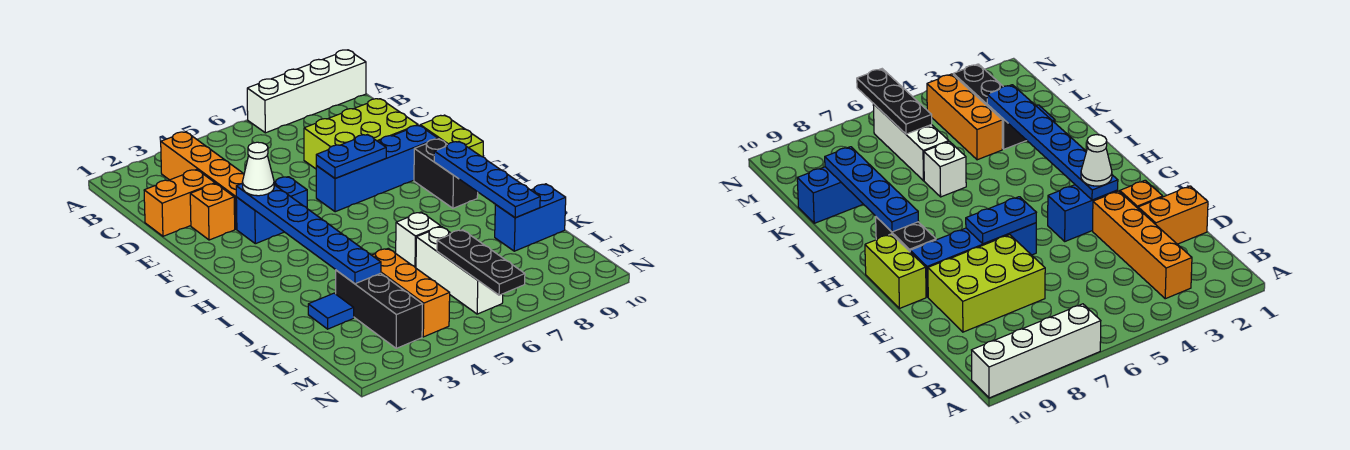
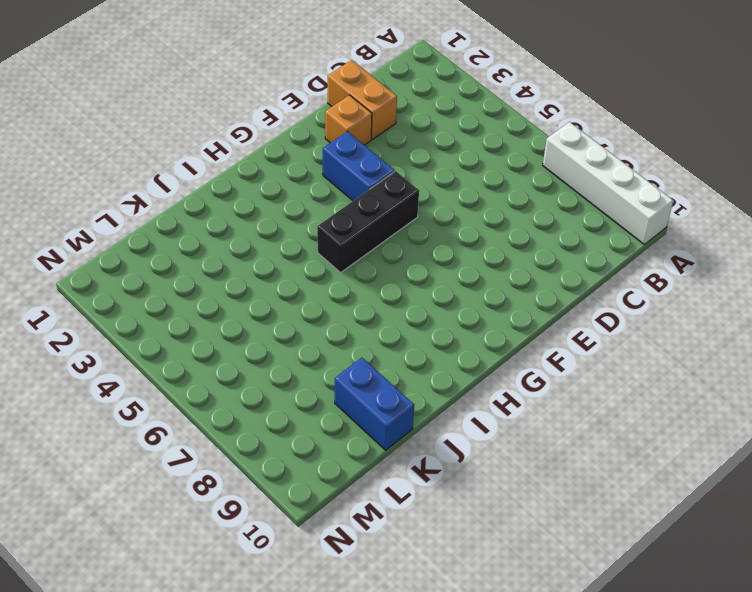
black brick F5:H5 level 1 -> black brick K3:M3 level 1
none -> orange brick B3:E3 level 1
none -> lime brick D7:E9 level 1
none -> blue brick F6:F9 level 1

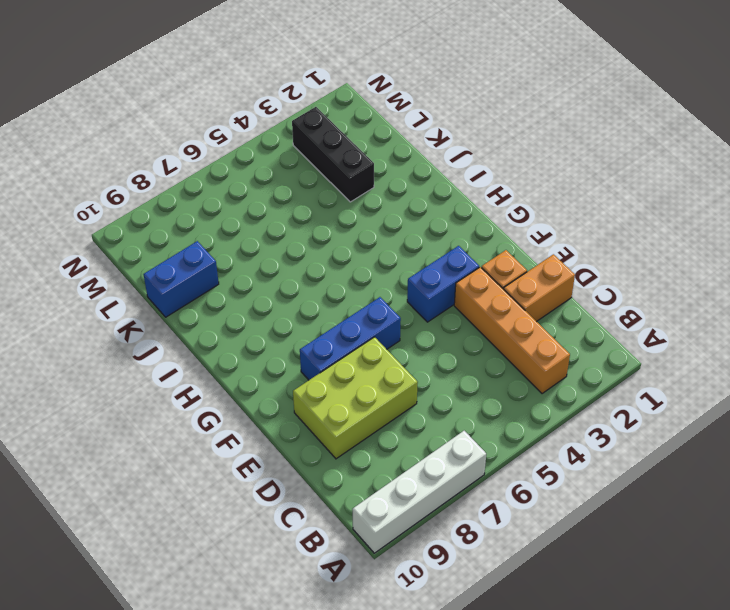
blue brick F6:F8 level 1 -> blue brick F6:F9 level 1
none -> lime brick F10:G10 level 1
none -> black brick G9:H9 level 1
none -> white brick J6 level 1

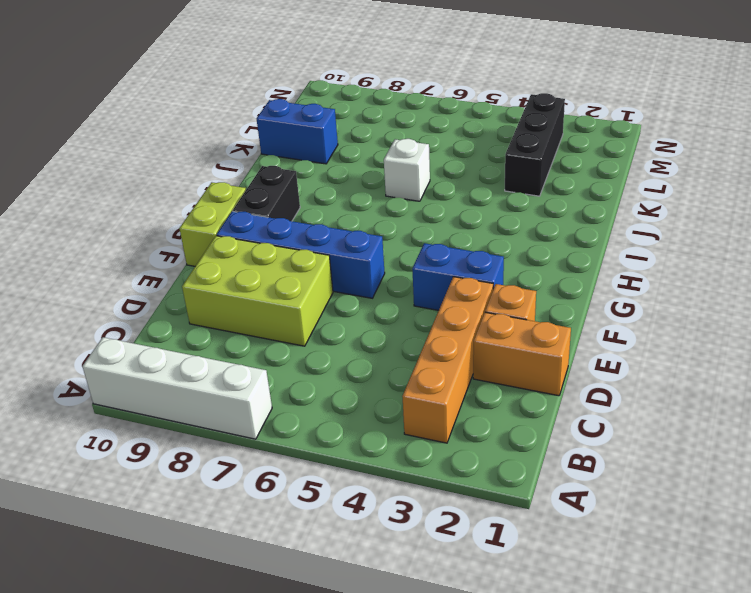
none -> blue tile K2 level 1
none -> orange brick K4:M4 level 1
none -> white brick K6:M6 level 1

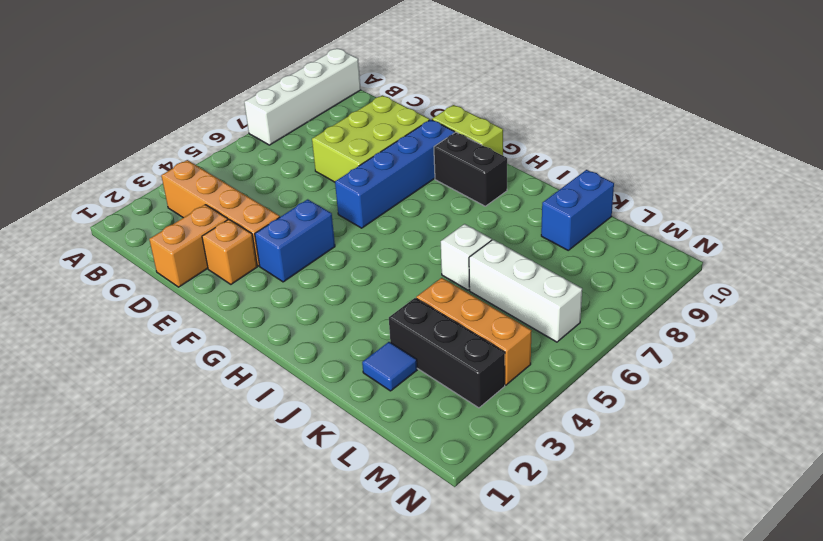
none -> blue plate F3:K3 level 2
none -> blue plate F6:F7 level 2
none -> blue plate H9:K9 level 2

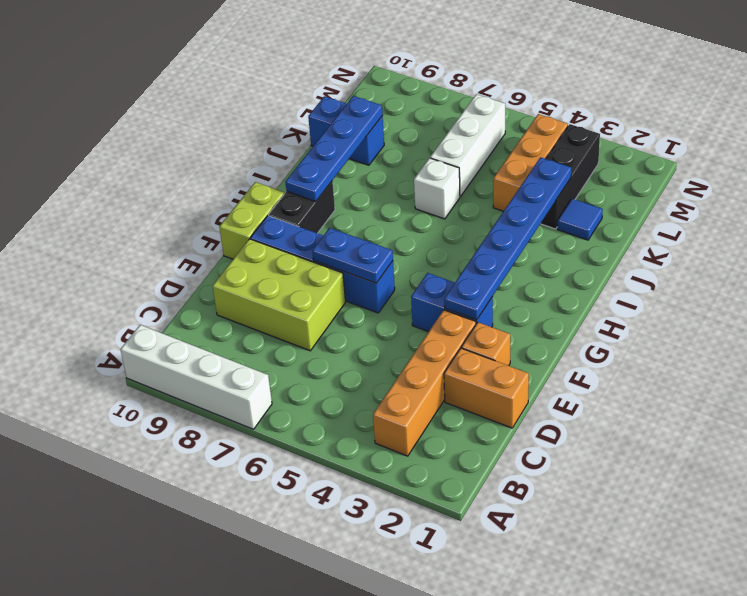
none -> black plate L6:N6 level 2
none -> white cone F3 level 3

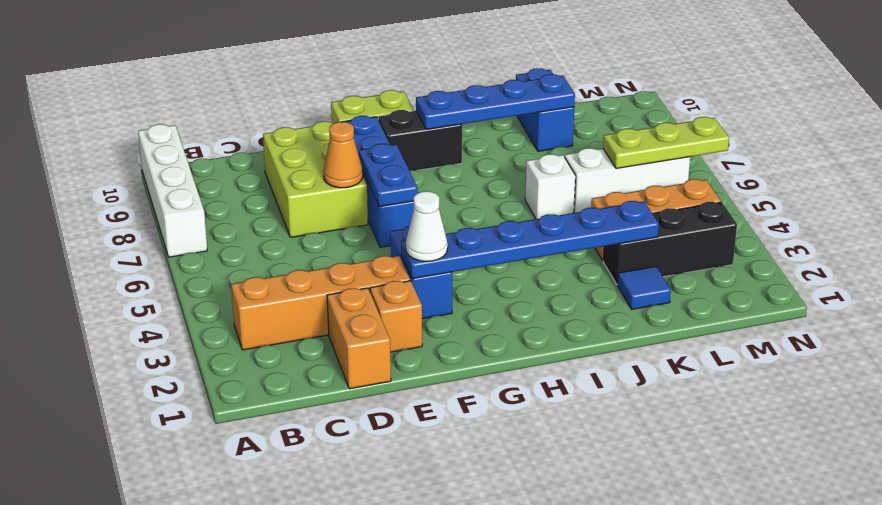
orange cone E7 level 2 -> none
lime plate L6:N6 level 2 -> black plate L6:N6 level 2

